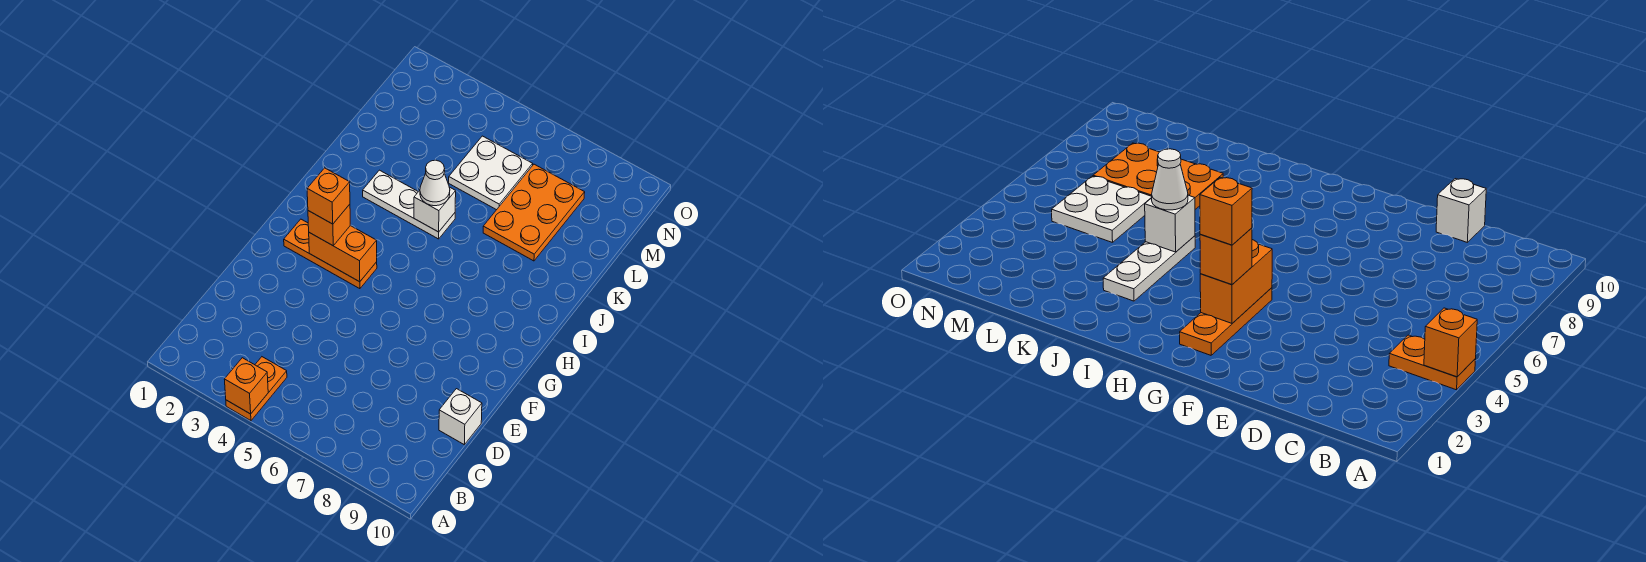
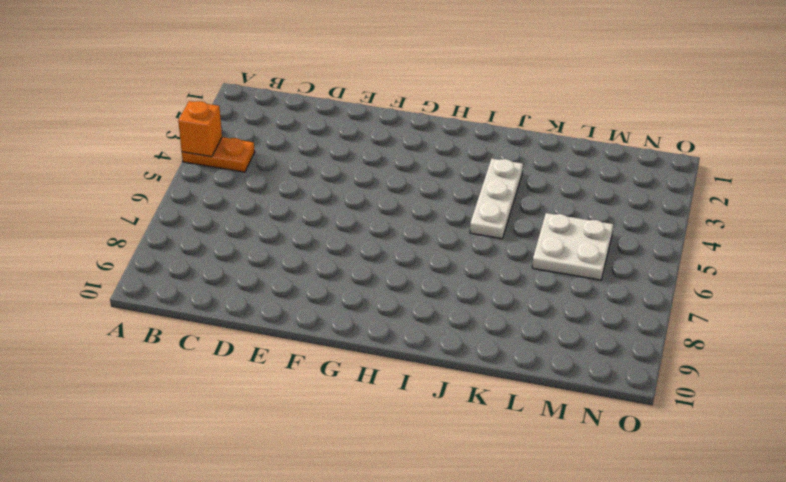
none -> white brick D10 level 1
none -> orange plate G2:G4 level 1
none -> orange plate K7:M8 level 1

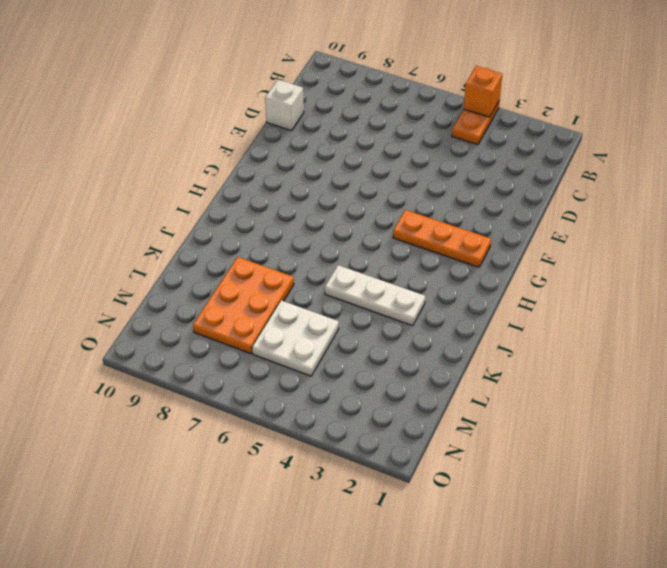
none -> orange brick G3:G4 level 2
none -> white brick J5 level 2
none -> orange brick G3 level 3

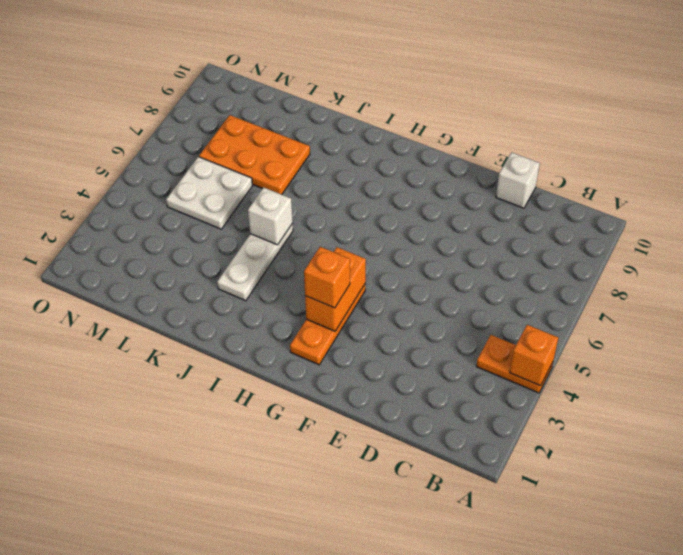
none -> white cone J5 level 3
none -> orange brick G3 level 4

